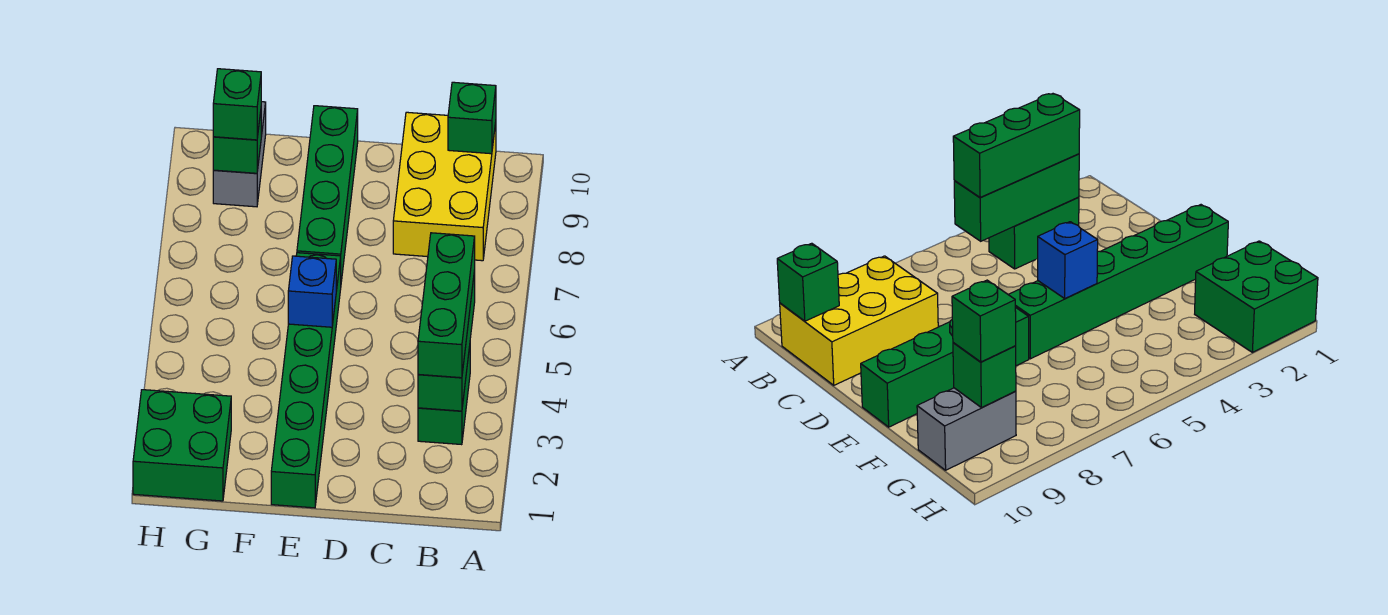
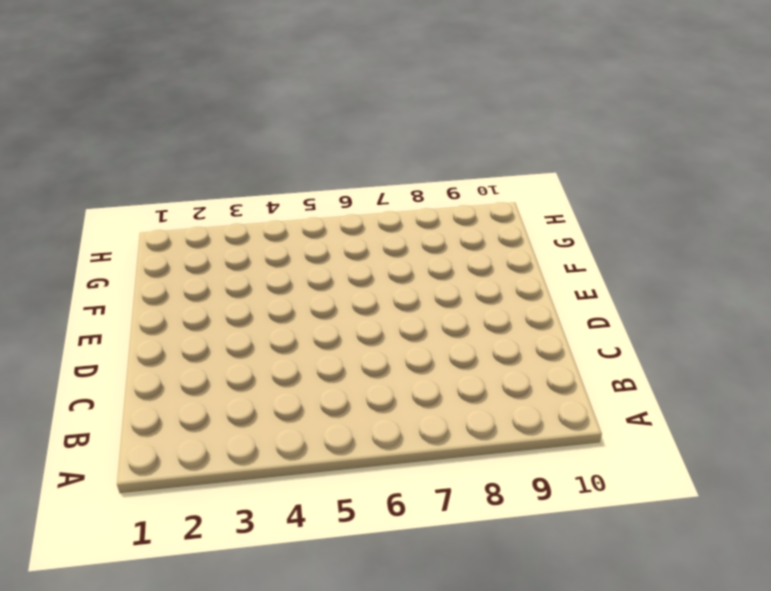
none -> green brick B3:B4 level 1
none -> yellow brick B8:C10 level 1
none -> green brick E1:E6 level 1

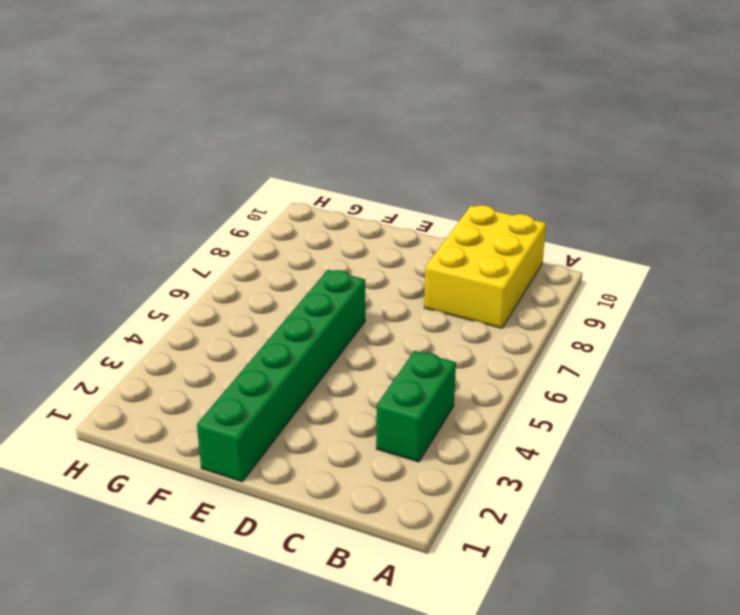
none -> green brick E7:E10 level 1
none -> green brick G1:H2 level 1
none -> grey brick G9:G10 level 1

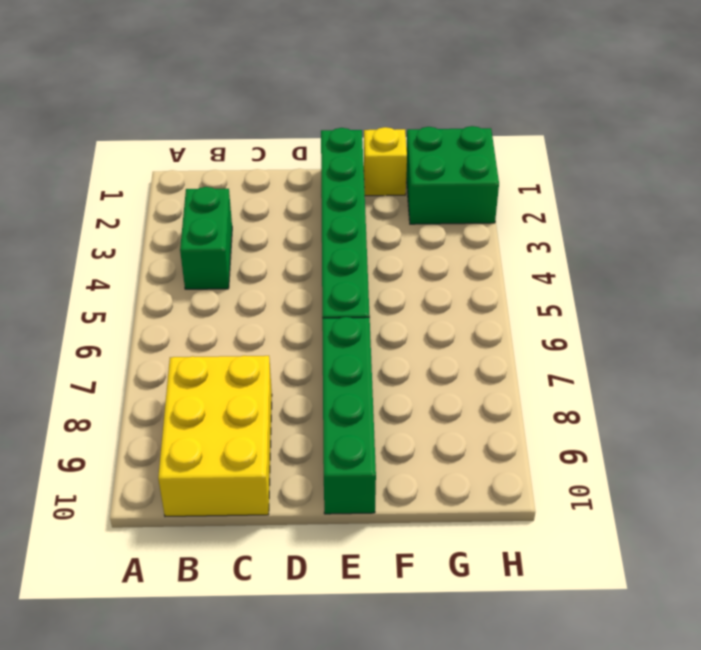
yellow brick F1 level 1 -> none
none -> grey brick G9:G10 level 1
none -> green brick B3:B5 level 2
none -> green brick B10 level 2

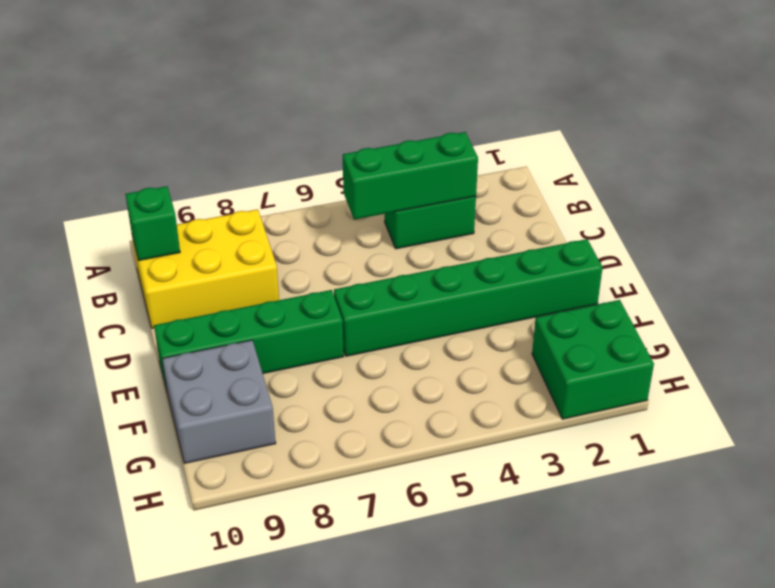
grey brick F9:G10 level 1 -> grey brick G9:G10 level 1
none -> blue brick E5 level 2
none -> green brick G9 level 2
none -> green brick B3:B5 level 3

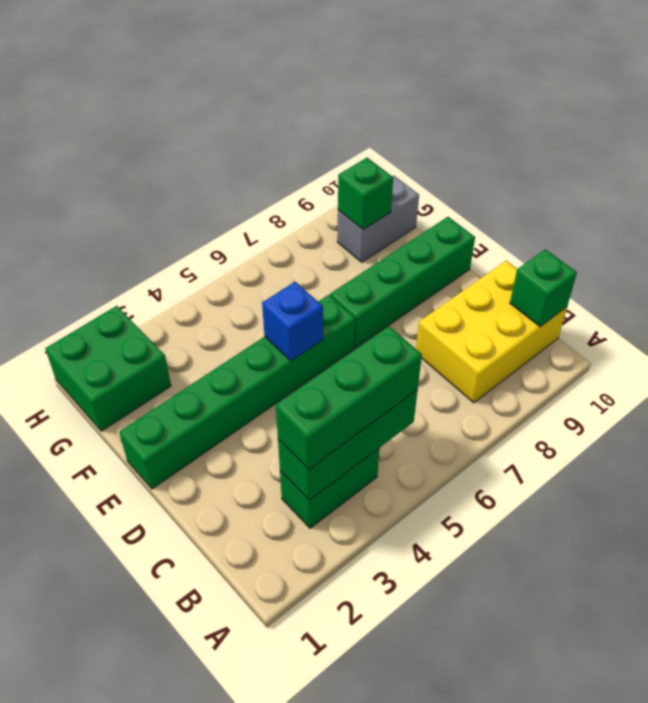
none -> green brick G9 level 3

